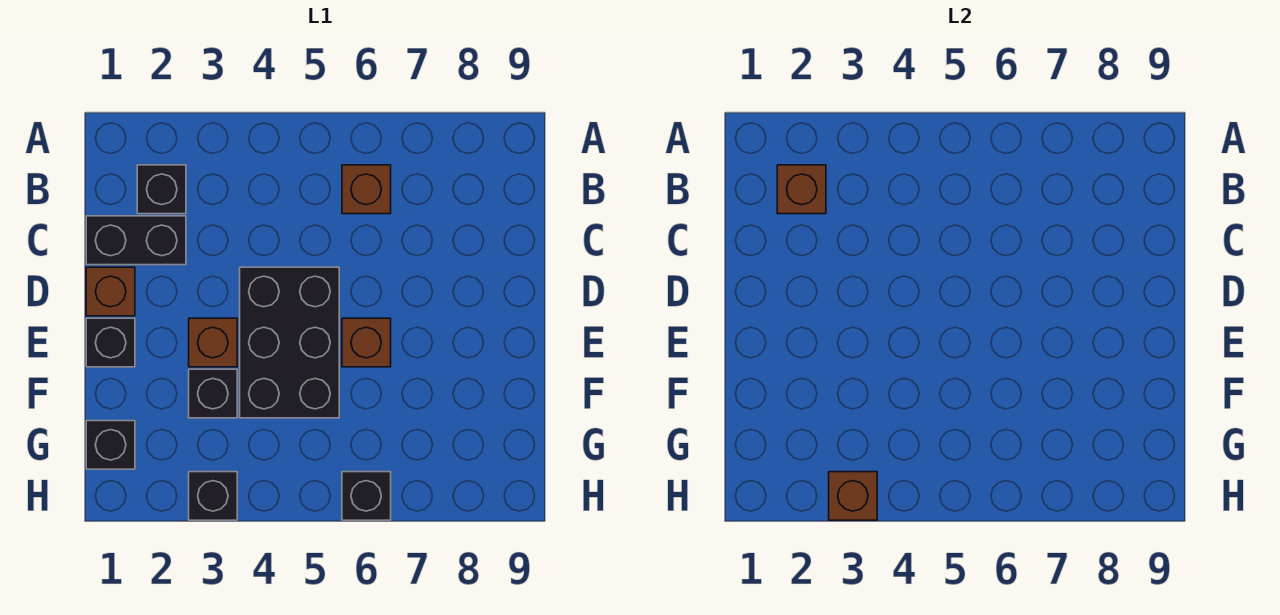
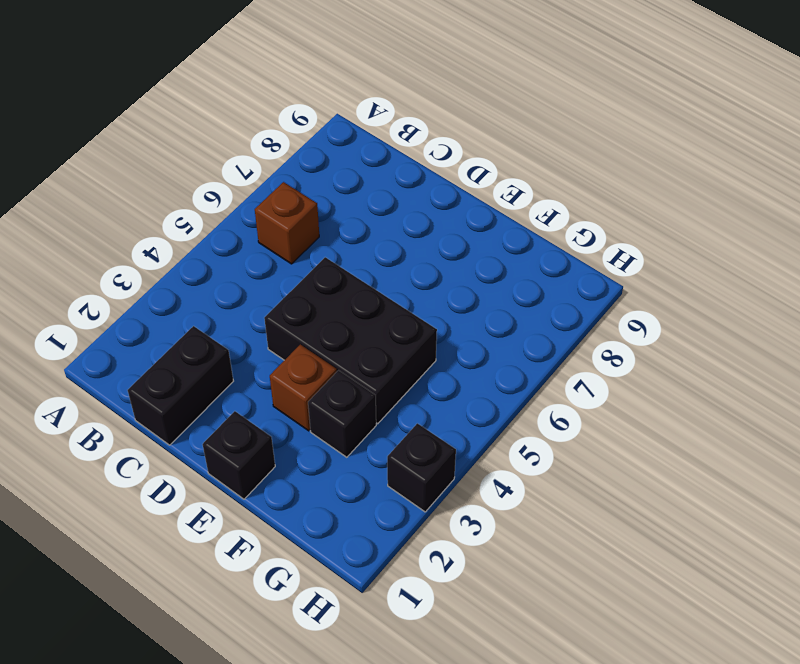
none -> black brick B2 level 1
none -> brown brick D1 level 1
none -> brown brick E6 level 1

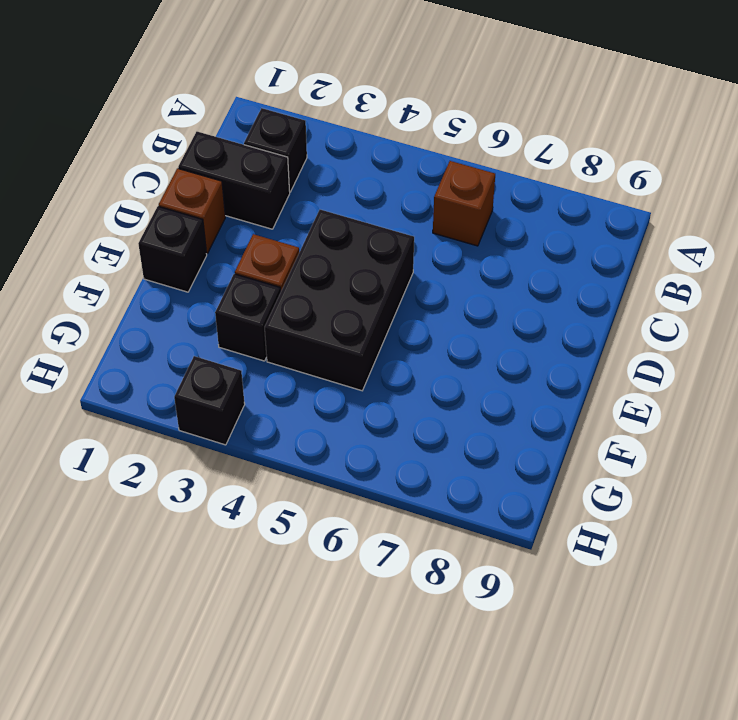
none -> brown brick E6 level 1
none -> black brick G1 level 1
none -> black brick H6 level 1

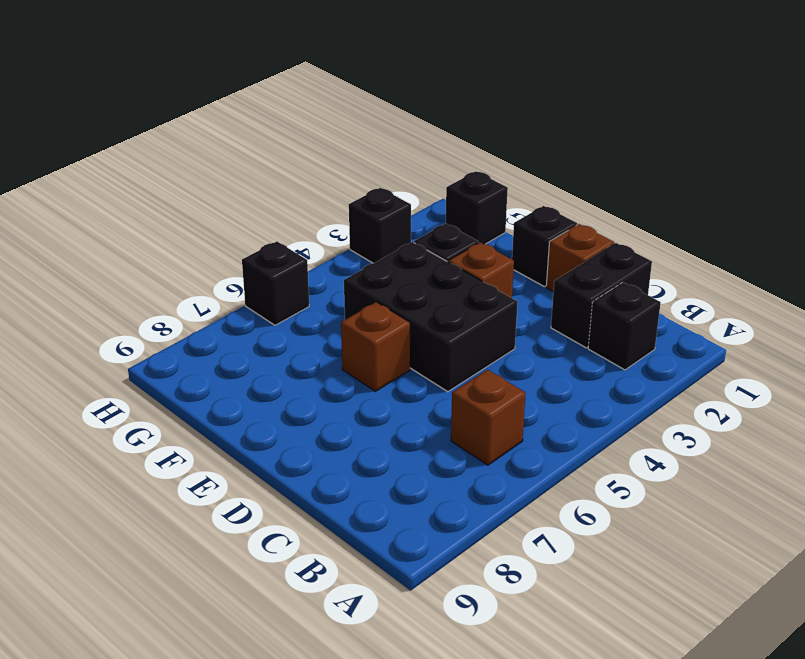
none -> brown brick B2 level 2
none -> brown brick H3 level 2

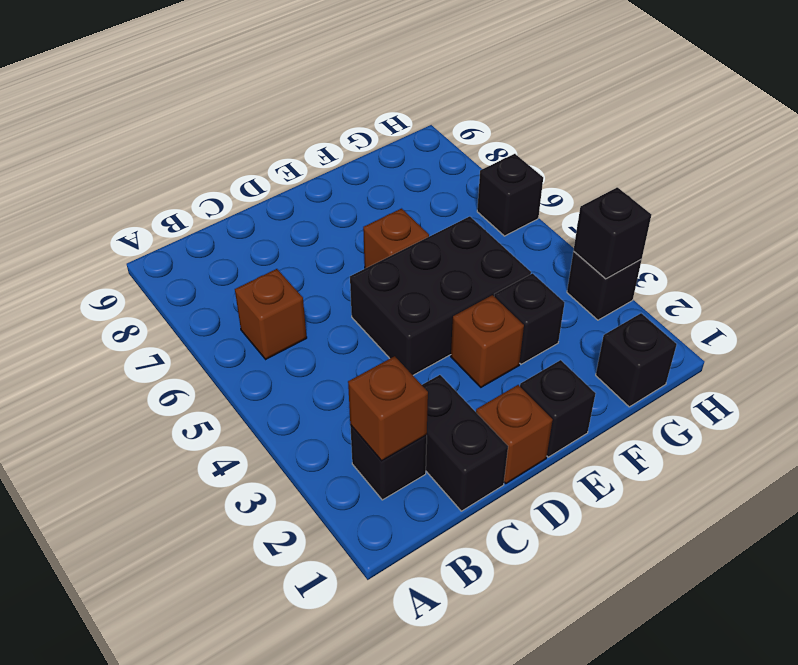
black brick H3 level 2 -> brown brick H3 level 2

